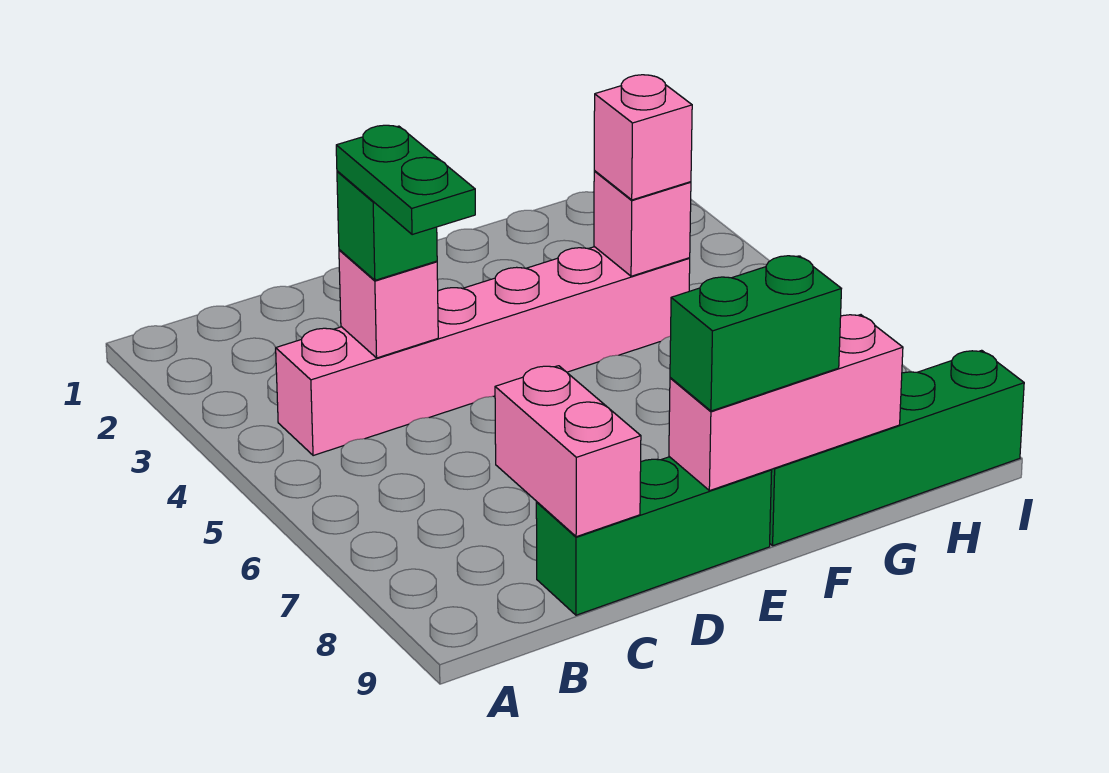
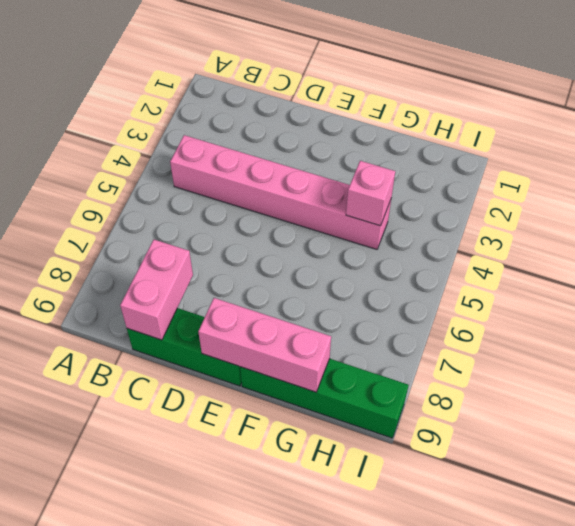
none -> pink brick C4 level 2
none -> green brick C4 level 3

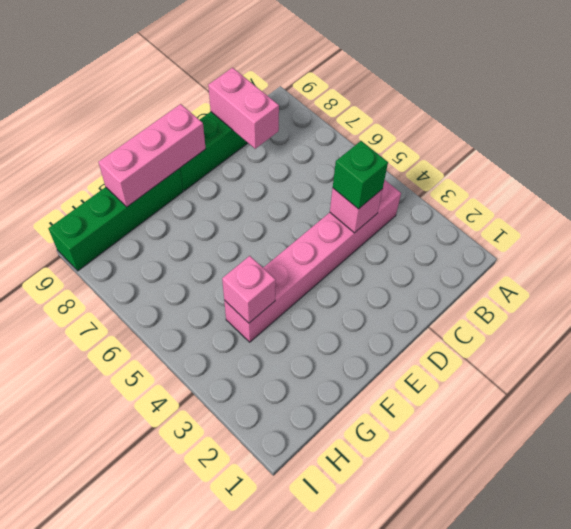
none -> green brick E9:F9 level 3
none -> pink brick G4 level 3

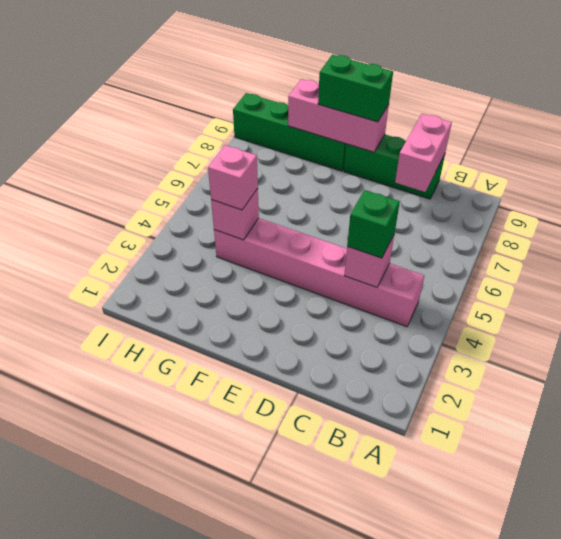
none -> green plate C4:C5 level 4

